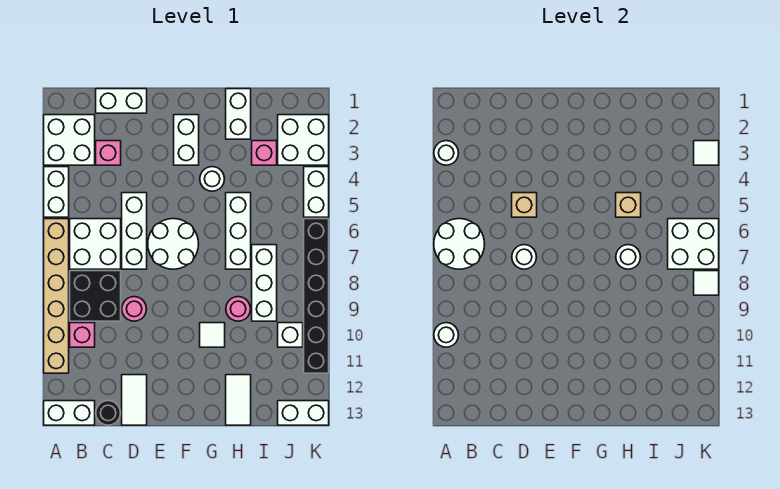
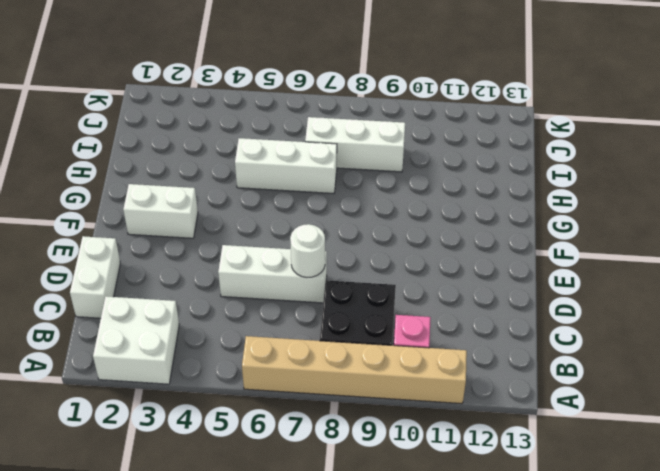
none -> white brick A4:A5 level 1
none -> white brick A13:B13 level 1
none -> white brick B6:C7 level 1
none -> pink brick C3 level 1

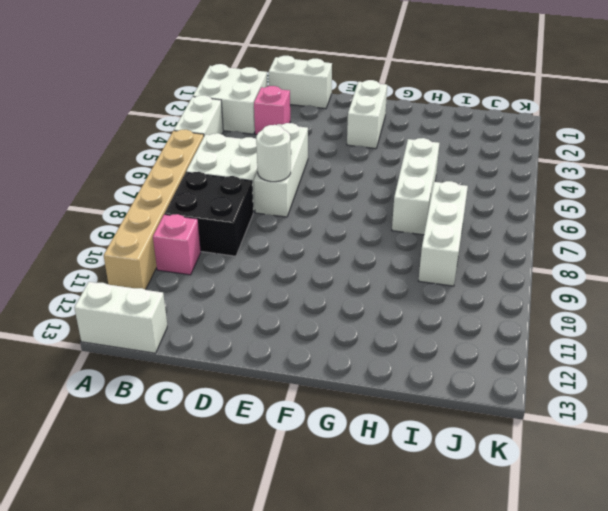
none -> black round brick C13 level 1
none -> pink round brick D9 level 1
none -> white tile D12:D13 level 1
none -> white round brick E6:F7 level 1

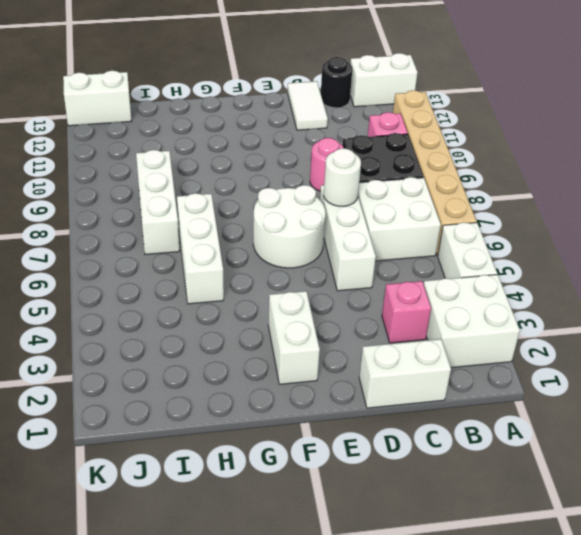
none -> white round brick G4 level 1
none -> white tile G10 level 1
none -> white brick H1:H2 level 1
none -> pink round brick H9 level 1

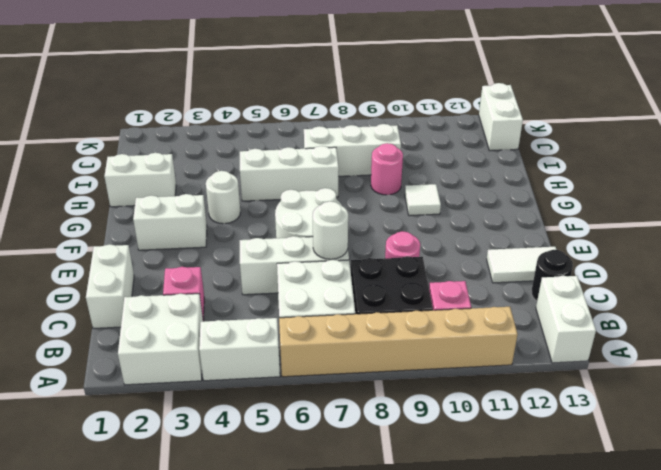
none -> white tile H12:H13 level 1
none -> pink brick I3 level 1
none -> white brick J2:K3 level 1
none -> white brick J10 level 1

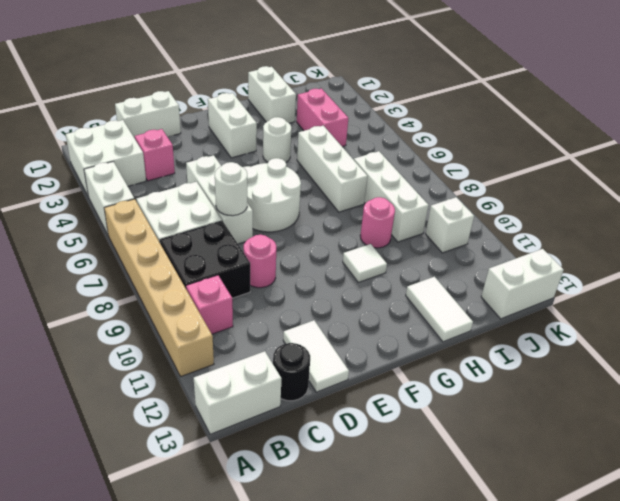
pink brick I3:I4 level 1 -> pink brick I3 level 1
none -> white brick J2:K3 level 1
none -> white brick K4:K5 level 1
none -> black brick K6:K11 level 1
none -> white round brick A3 level 2

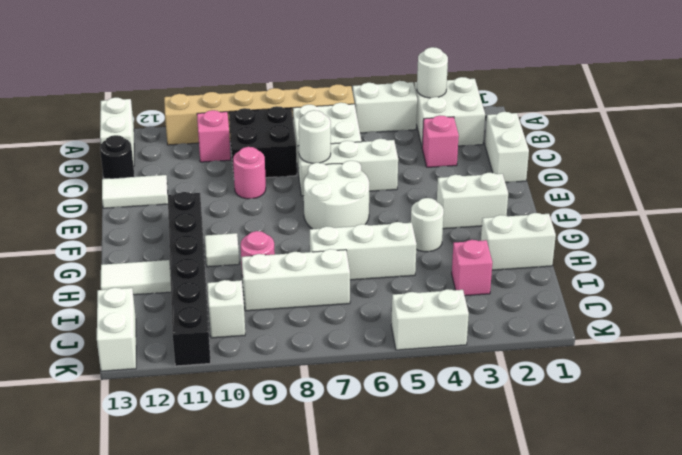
black brick F11:K11 level 1 -> black brick K6:K11 level 1
none -> white brick J2:K3 level 1
none -> white round brick A6:B7 level 2
none -> white round brick A10 level 2
none -> tan brick D5 level 2

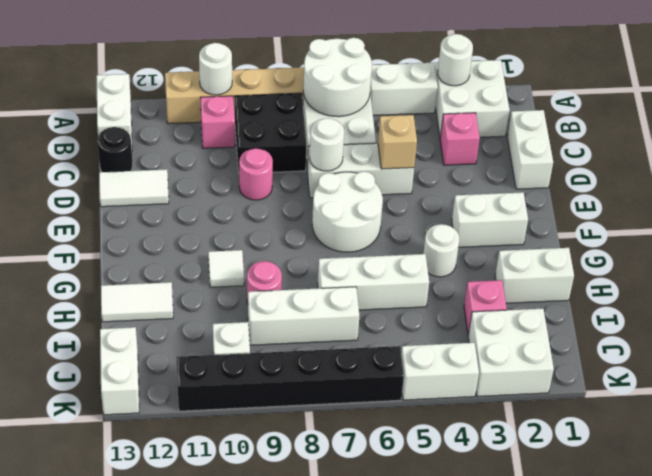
none -> tan brick H5 level 2
none -> white round brick H7 level 2
none -> white brick J6:K7 level 2
none -> white tile K3 level 2

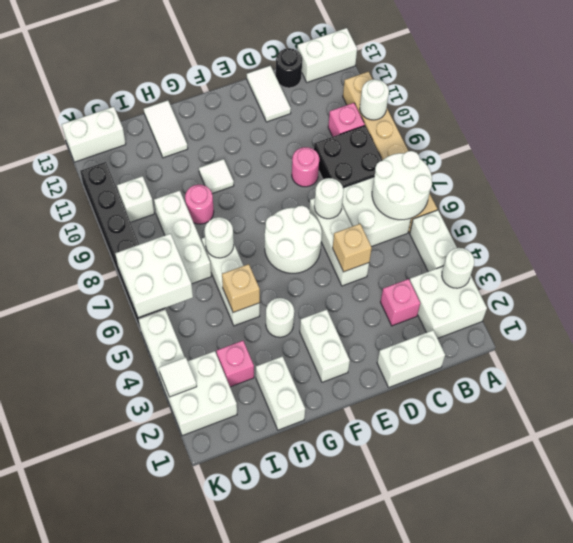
none -> white tile K8 level 2

